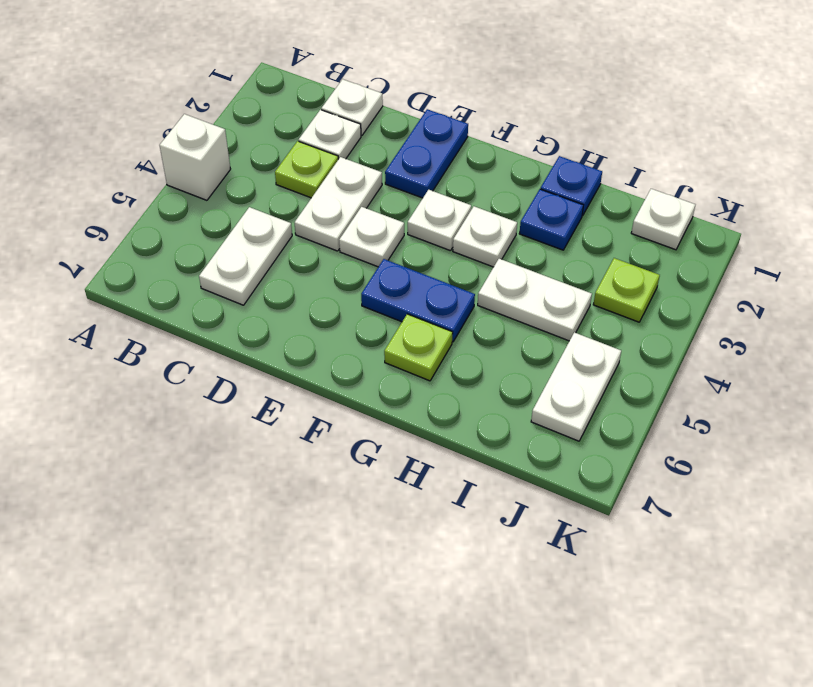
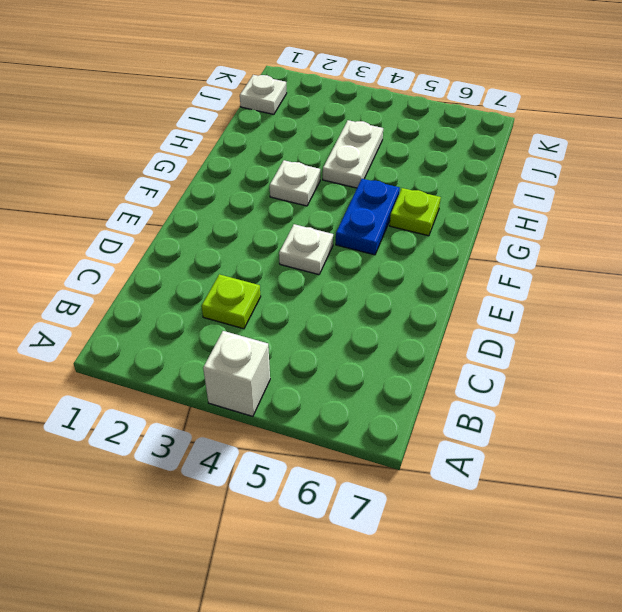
none -> white plate C1 level 1
none -> white plate C2 level 1
none -> white plate C5:C6 level 1

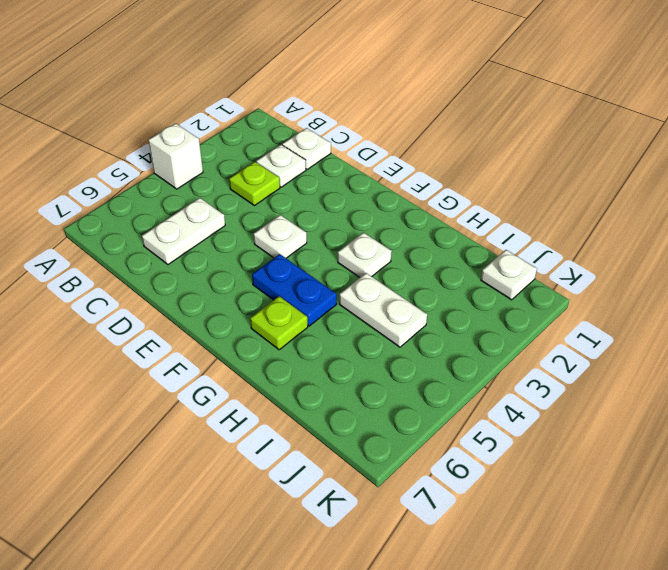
none -> white plate D3:D4 level 1
none -> blue plate E1:E2 level 1
none -> white plate F3 level 1

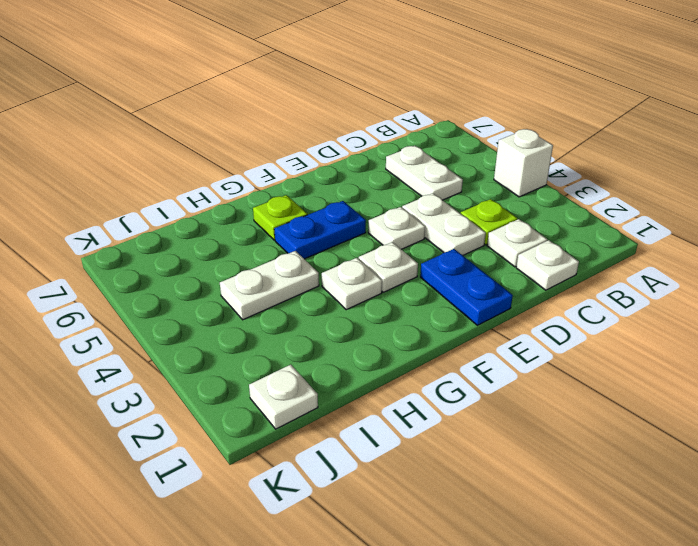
none -> blue plate H1 level 1
none -> blue plate H2 level 1
none -> lime plate J3 level 1

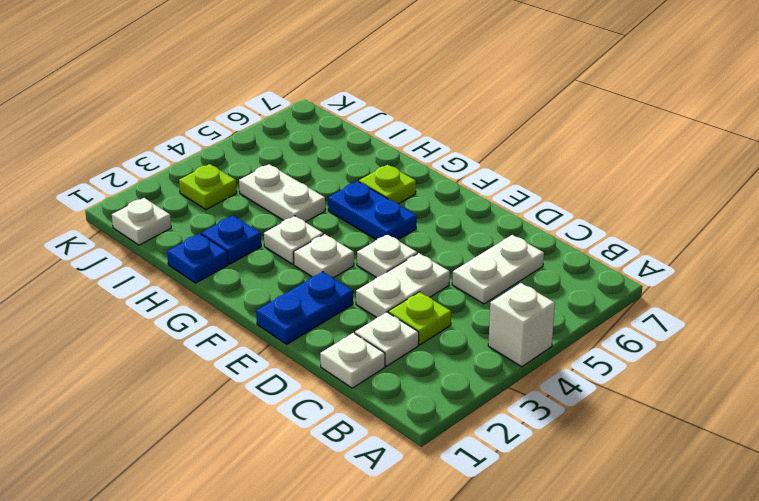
none -> white plate J5:J6 level 1

